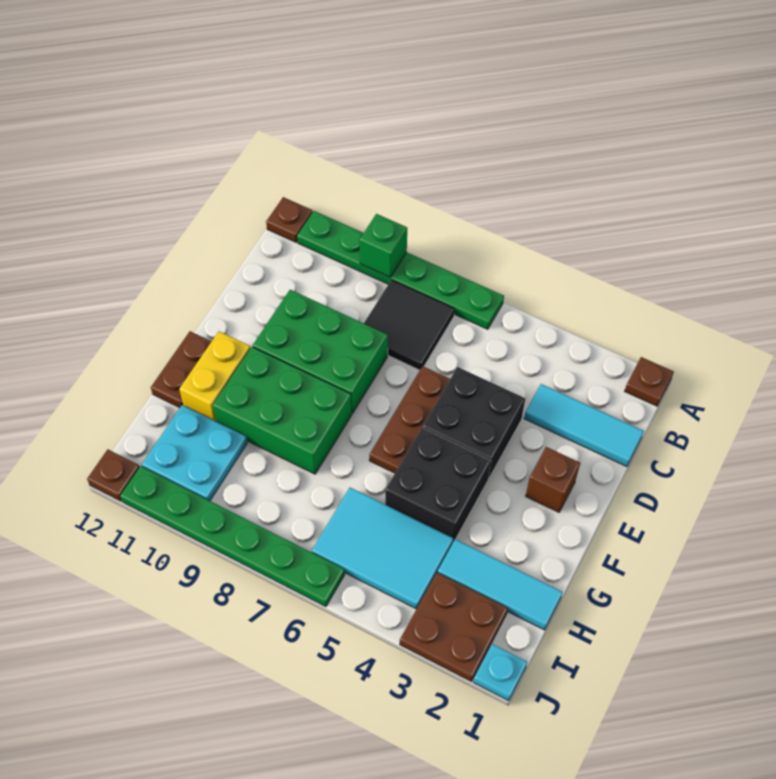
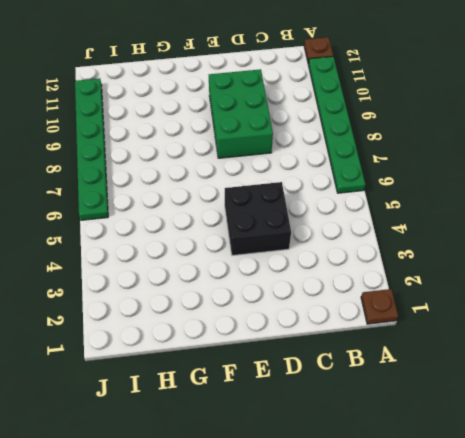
none -> black tile B7:C8 level 1
none -> cyan tile C1:C3 level 1
none -> brown plate D6:F6 level 1

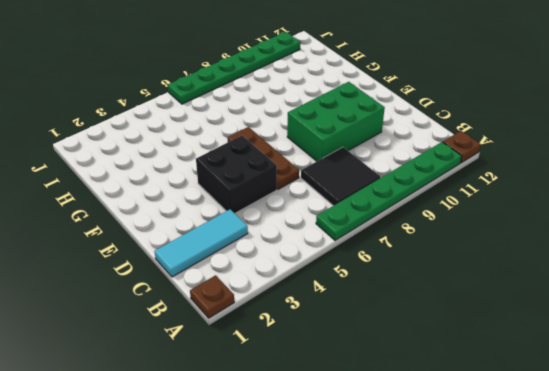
none -> brown brick E2 level 1
none -> black brick F4:G5 level 1
none -> green brick F8:G10 level 1

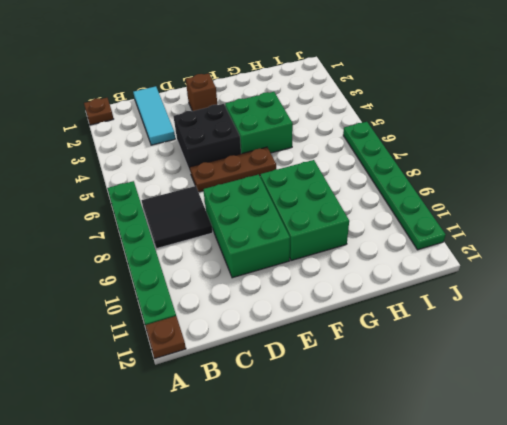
green brick F4:G5 level 1 -> black brick F4:G5 level 1
none -> yellow brick F11:G11 level 1
none -> brown plate F12:G12 level 1
none -> cyan tile H1:H3 level 1

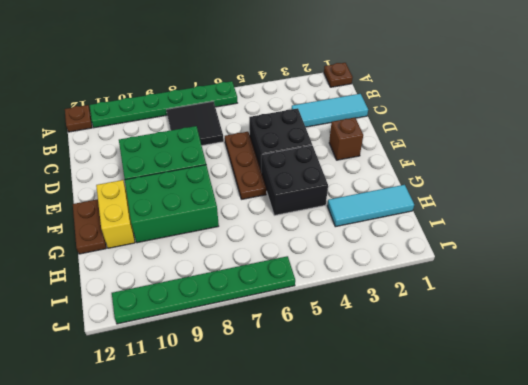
none -> cyan tile H4:I6 level 1
none -> cyan plate H10:I11 level 1
none -> brown plate I2:J3 level 1

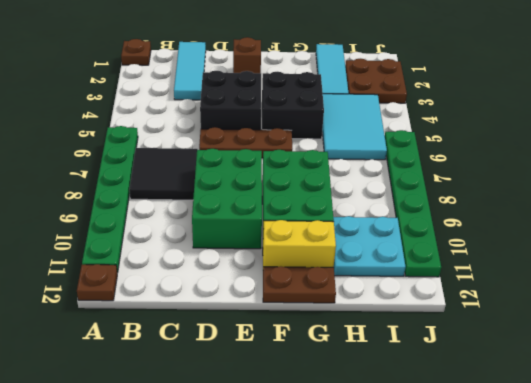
none -> cyan plate J1 level 1
none -> brown plate J12 level 1
none -> green brick A9 level 2

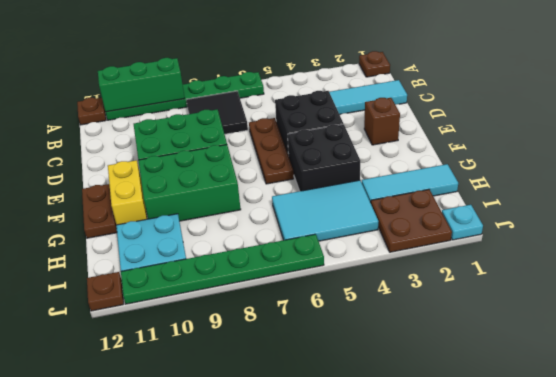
green brick A9:A11 level 2 -> green brick A9 level 2

